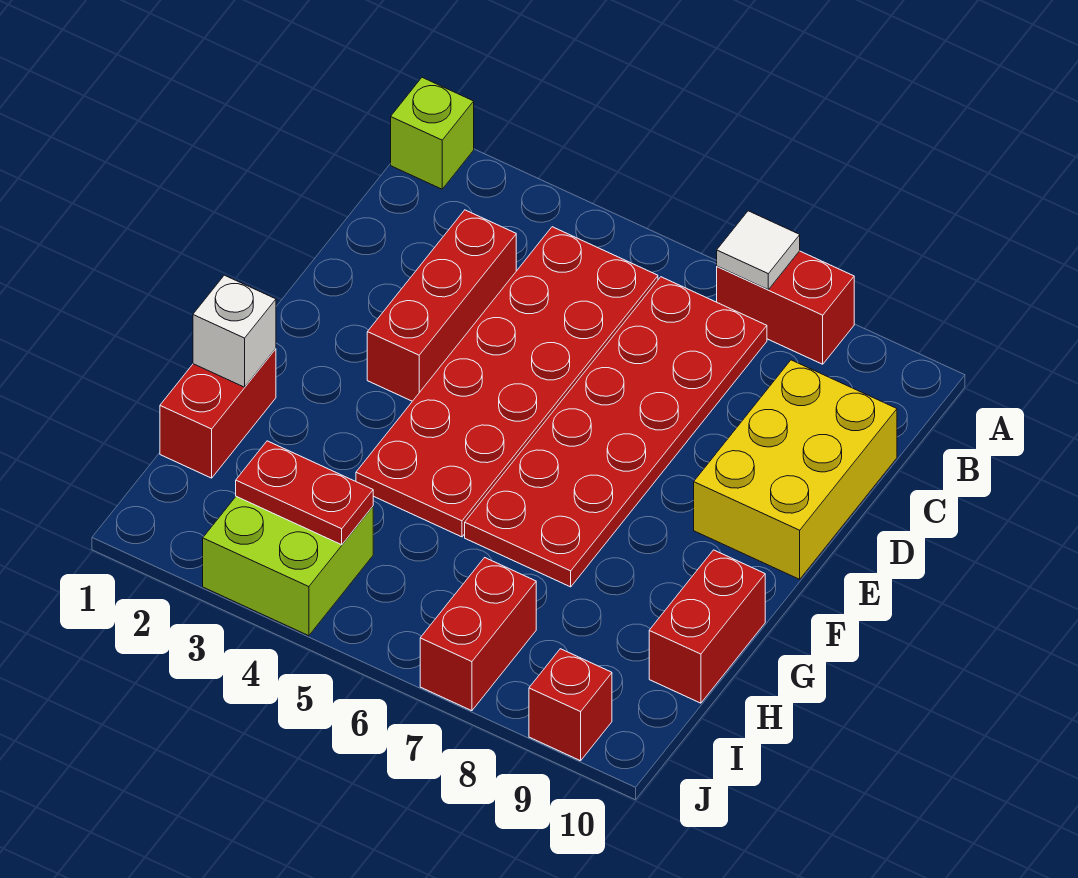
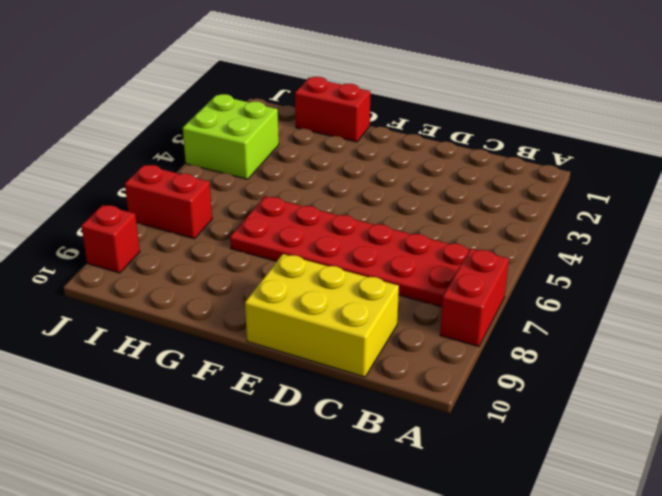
none -> lime brick A1 level 1
none -> red plate B4:G5 level 1
none -> red brick C3:E3 level 1

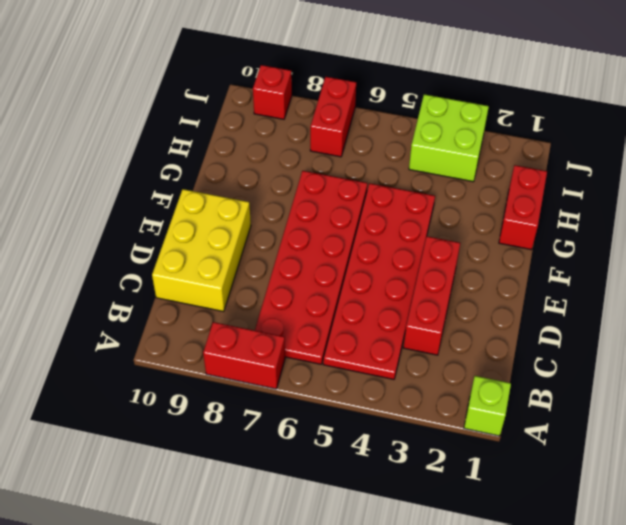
none -> red brick G10:H10 level 1
none -> white tile A7 level 2
none -> white brick G1 level 2

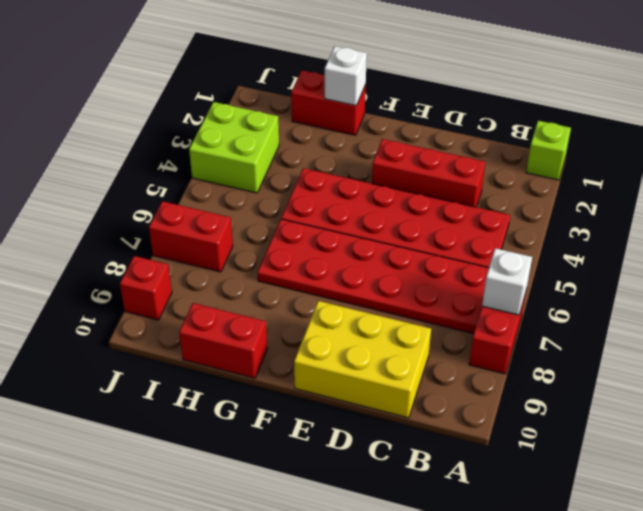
white brick A7 level 2 -> white tile A7 level 2
none -> red plate I3:I4 level 2

